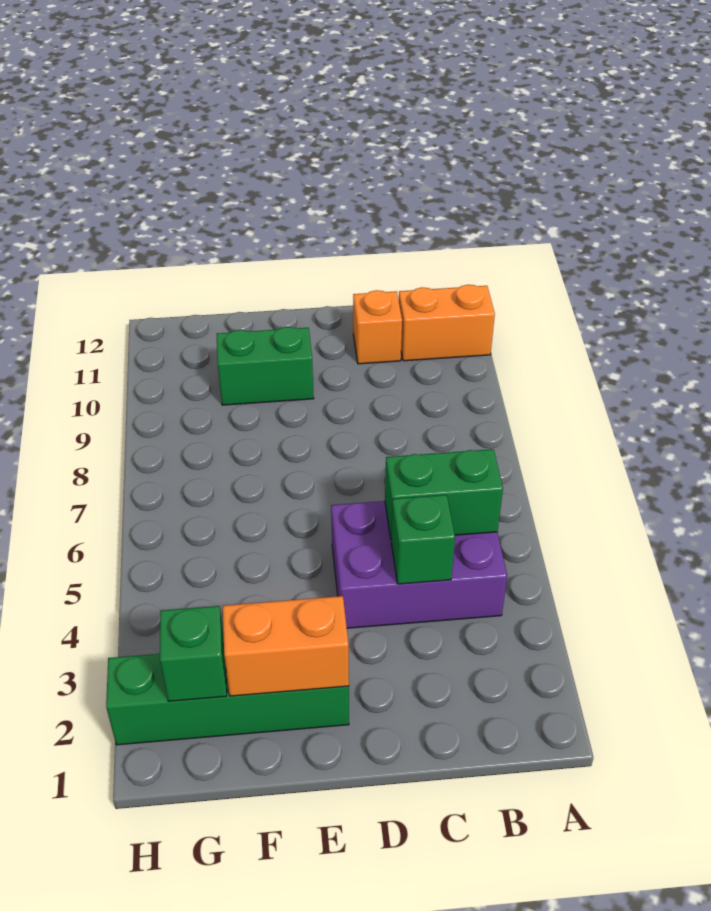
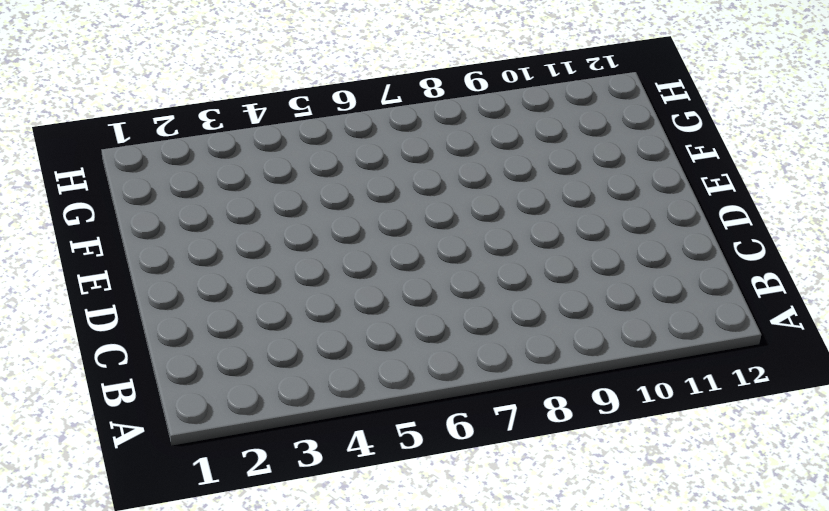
none -> orange brick A11:B11 level 1
none -> purple brick B4:D5 level 1

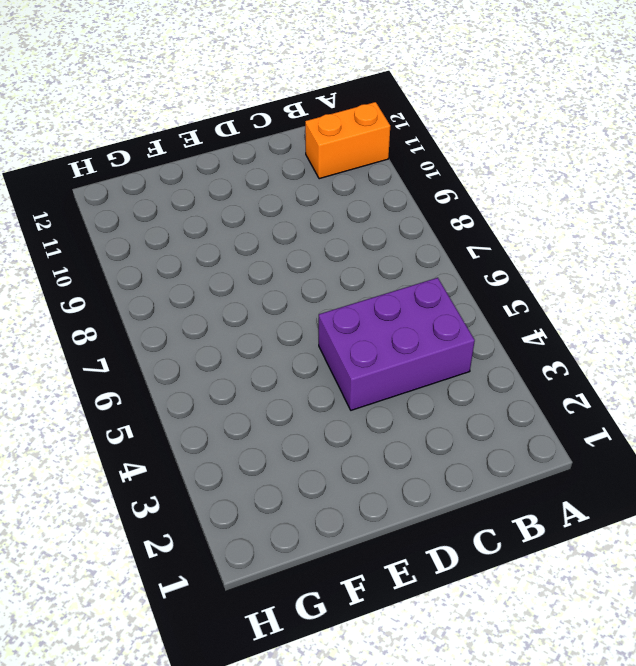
none -> orange brick C11 level 1
none -> green brick E2:H2 level 1

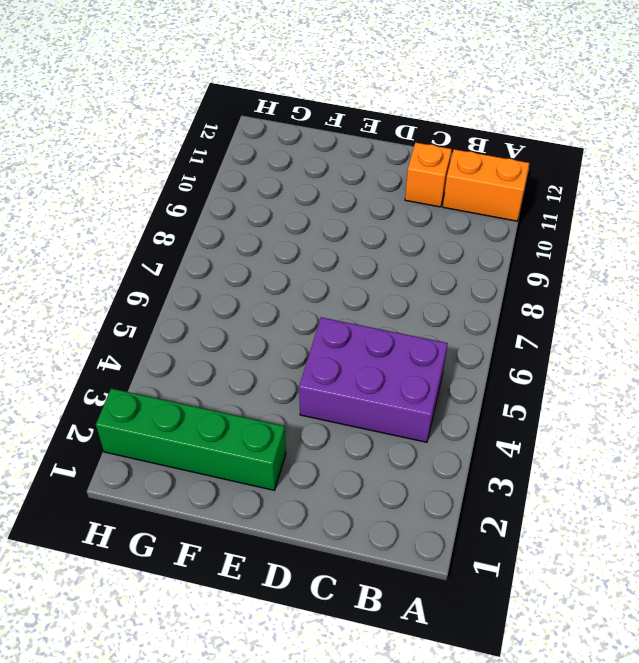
none -> green brick E10:F10 level 1
none -> green brick B5:C5 level 2

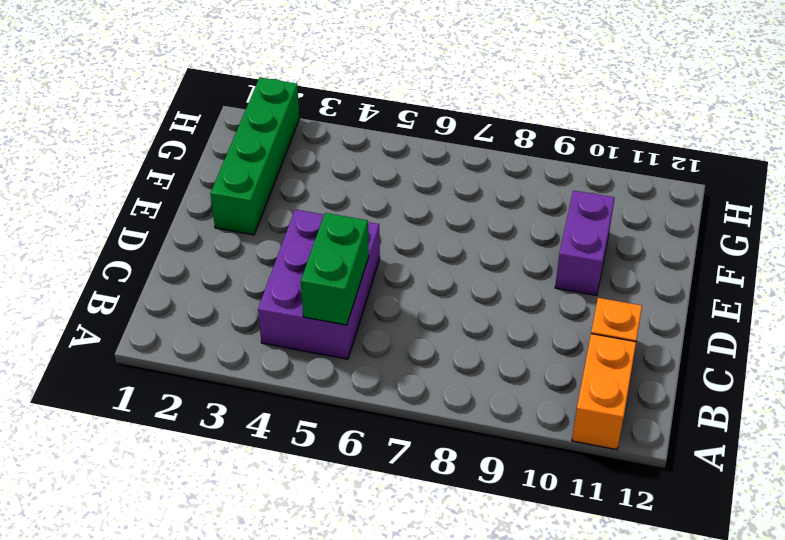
purple brick E10:F10 level 1 -> green brick E10:F10 level 1
none -> green brick C4 level 2
none -> orange brick E2:F2 level 2

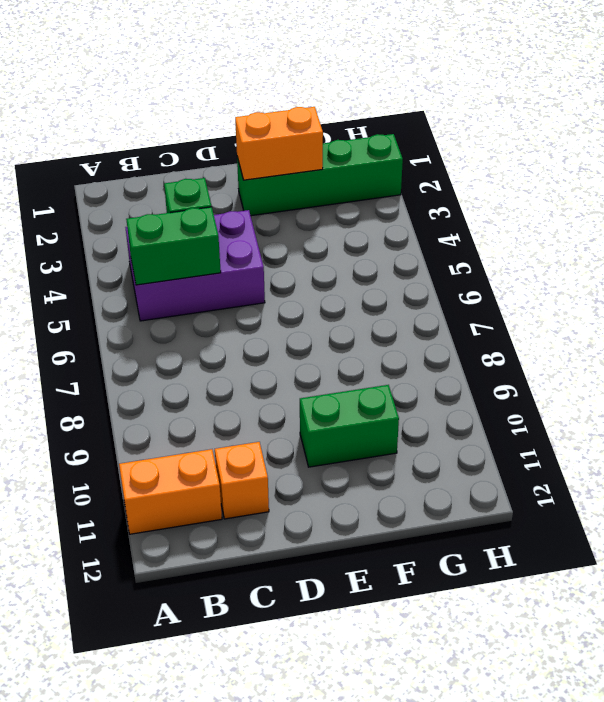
none -> green brick G2 level 2

